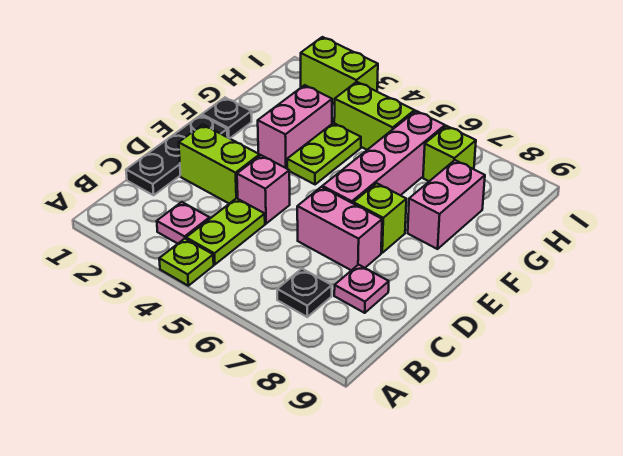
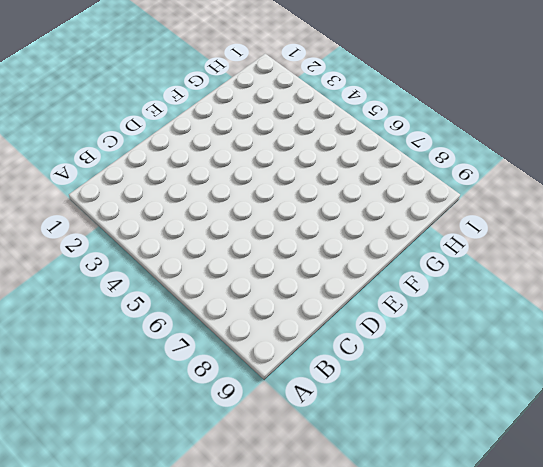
none -> lime plate A4 level 1
none -> pink plate B3 level 1
none -> lime plate B4:C4 level 1

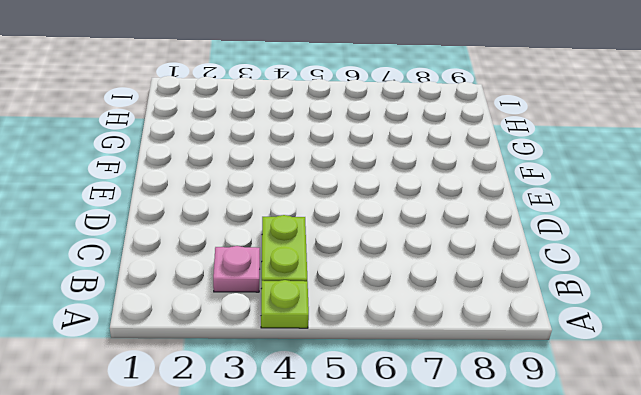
none -> black plate B7 level 1
none -> black plate C1:E1 level 1
none -> pink plate C8 level 1

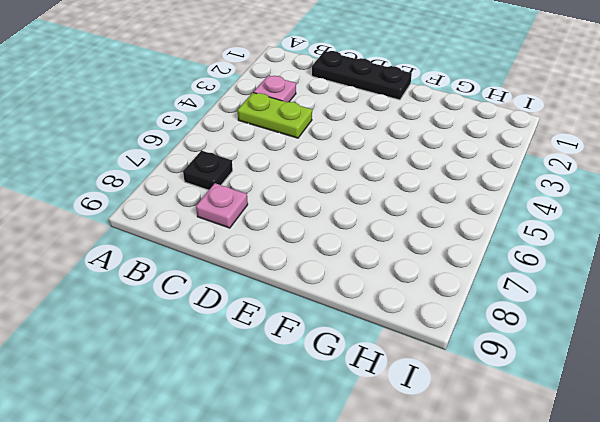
none -> lime plate A4 level 1
none -> lime brick D2:D3 level 1
none -> pink brick D4 level 1

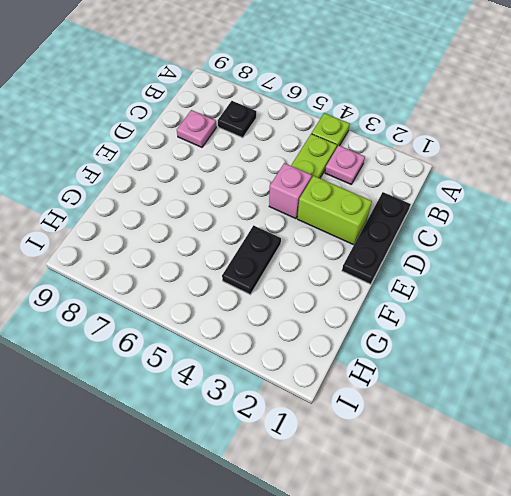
black plate F4:G4 level 1 -> lime plate F4:G4 level 1
none -> pink brick D6:D7 level 1
none -> pink brick E6:H6 level 1
none -> lime brick E7 level 1

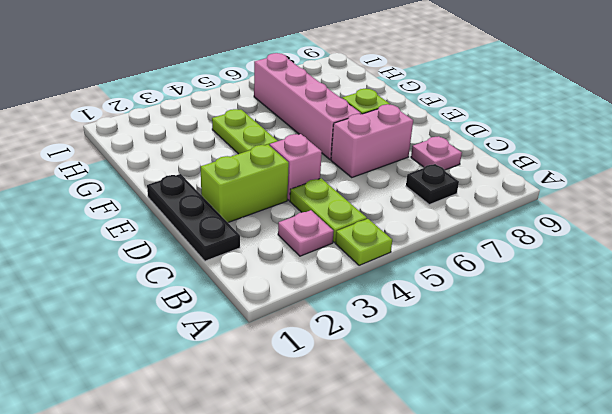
none -> black plate F1 level 1
none -> pink brick F3:G3 level 1
none -> pink brick F8:G8 level 1

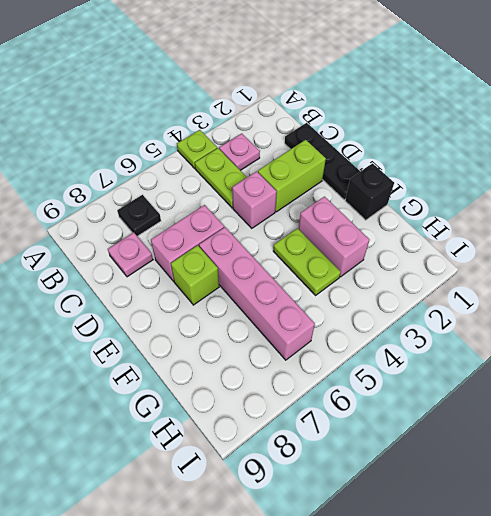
black brick F1 level 1 -> black plate F1 level 1
none -> pink brick F8:G8 level 1
none -> lime brick H4:H5 level 1
none -> lime brick H7 level 1

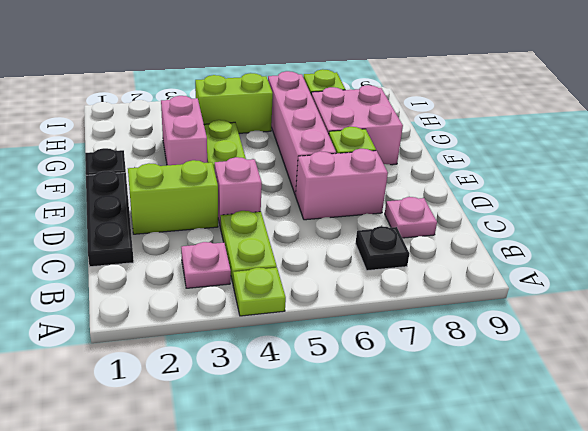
pink brick F7:G8 level 1 -> pink brick F8:G8 level 1
none -> lime brick I2:I3 level 1

